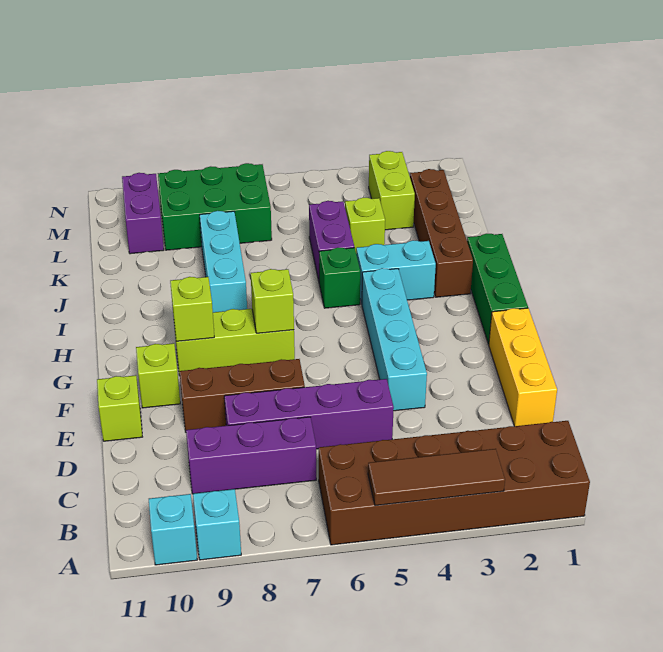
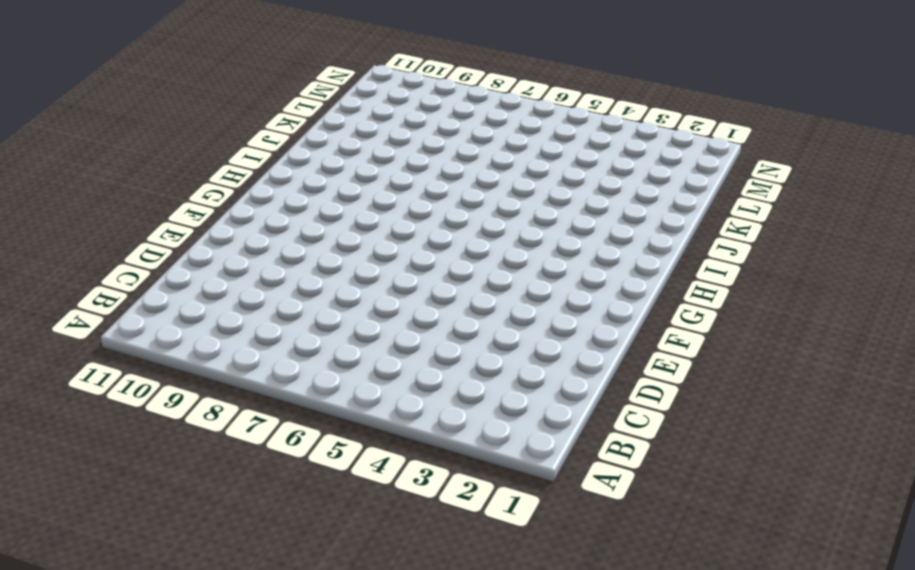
none -> brown brick A1:B6 level 1
none -> cyan brick A9 level 1
none -> cyan brick A10 level 1

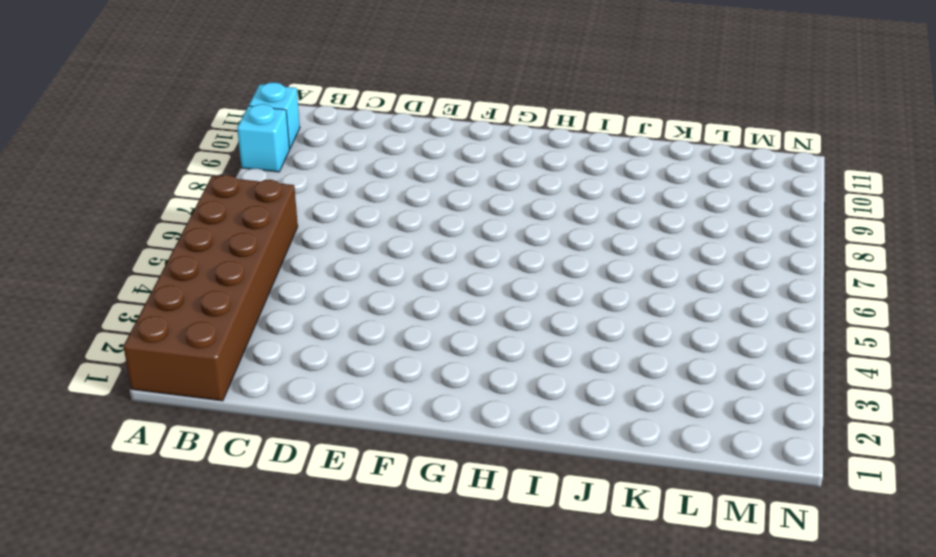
none -> purple brick C7:C9 level 1
none -> yellow brick D1:F1 level 1
none -> purple brick D5:D8 level 1

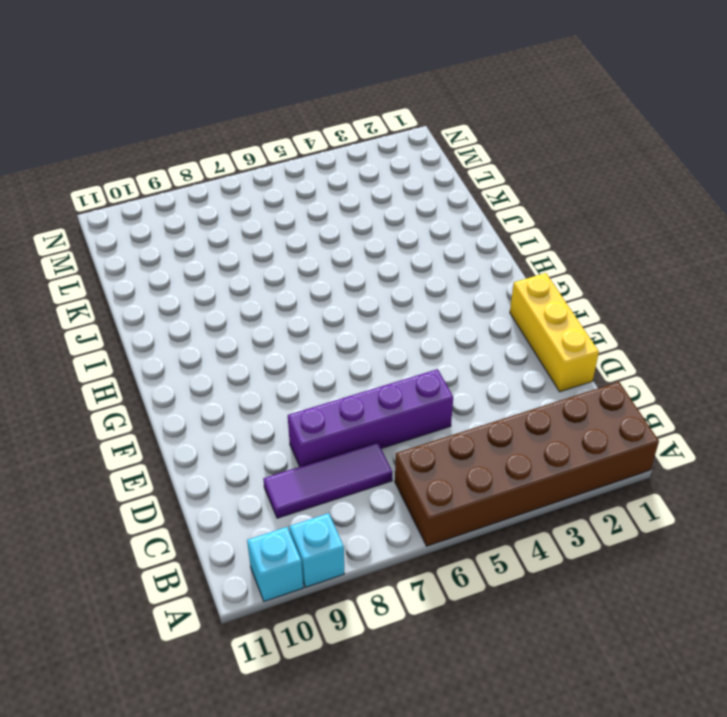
purple tile C7:C9 level 1 -> purple brick C7:C9 level 1
none -> cyan brick E4:H4 level 1
none -> brown brick E7:E9 level 1
none -> lime brick E11 level 1

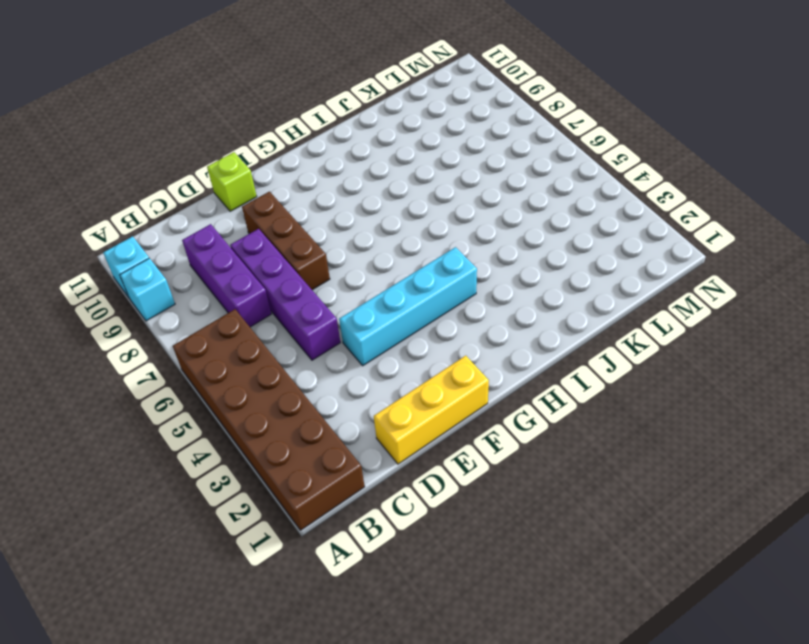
none -> lime brick F10 level 1
none -> green brick G1:I1 level 1
none -> lime brick G7:G9 level 1

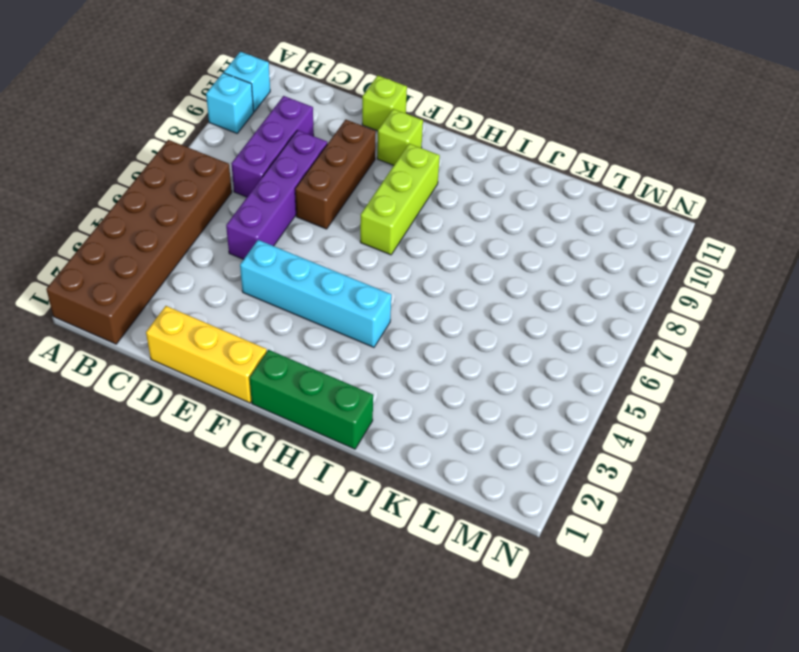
none -> brown brick I2:L2 level 1
none -> cyan brick I3:I4 level 1
none -> green brick I5 level 1

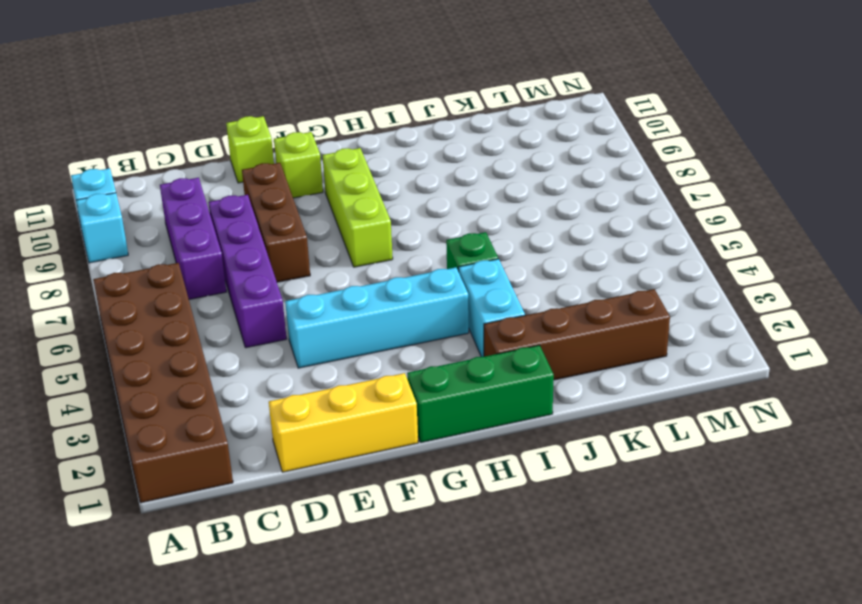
none -> cyan brick I8:K8 level 1
none -> purple brick J5:K5 level 1
none -> lime brick K4 level 1

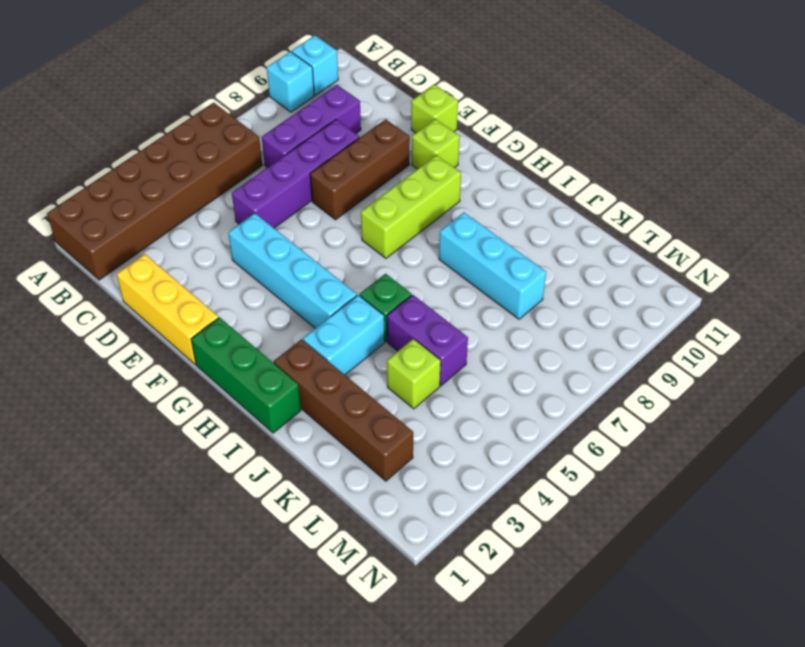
none -> lime brick L3:M3 level 1
none -> green brick L7:M9 level 1
none -> purple brick L10:M10 level 1

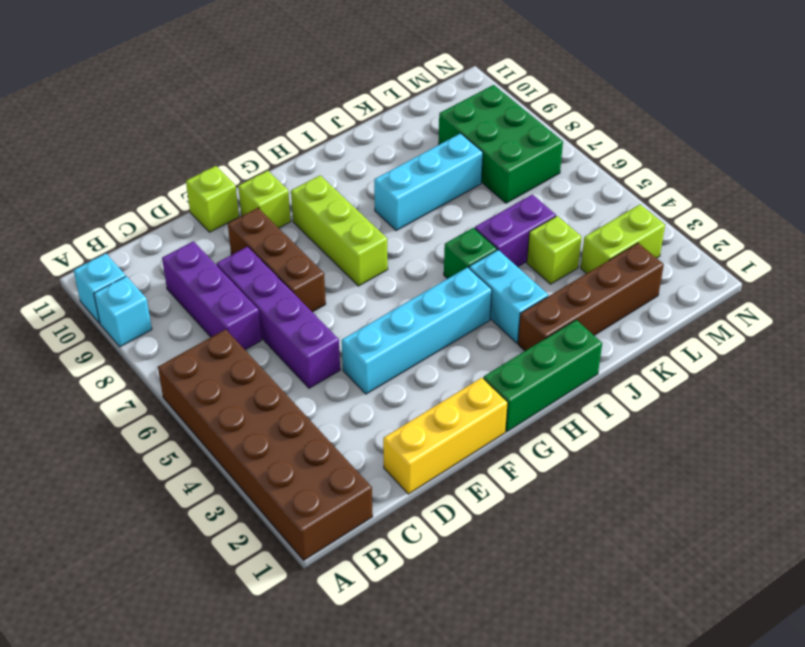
none -> purple brick L10:M10 level 1
none -> brown tile A3:A5 level 2
none -> lime brick G7 level 2

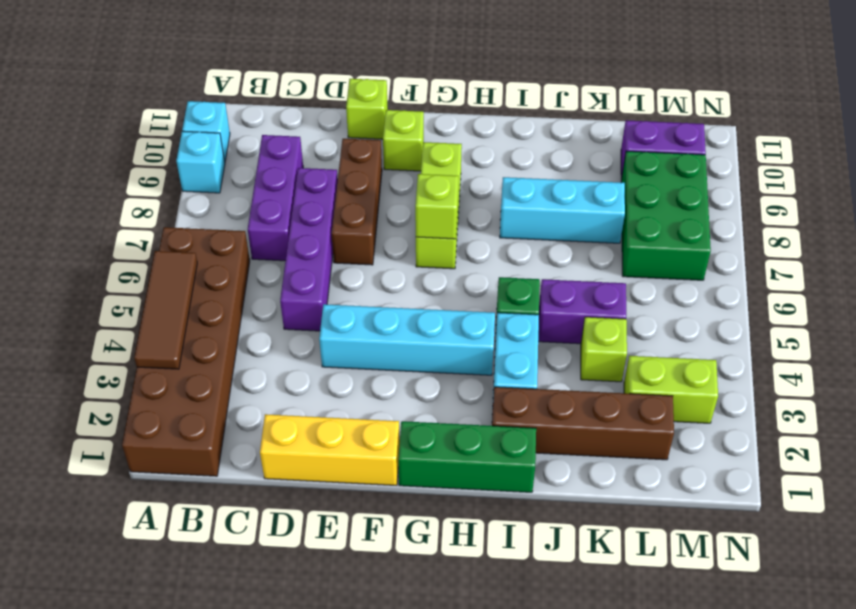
none -> lime brick G9 level 2

